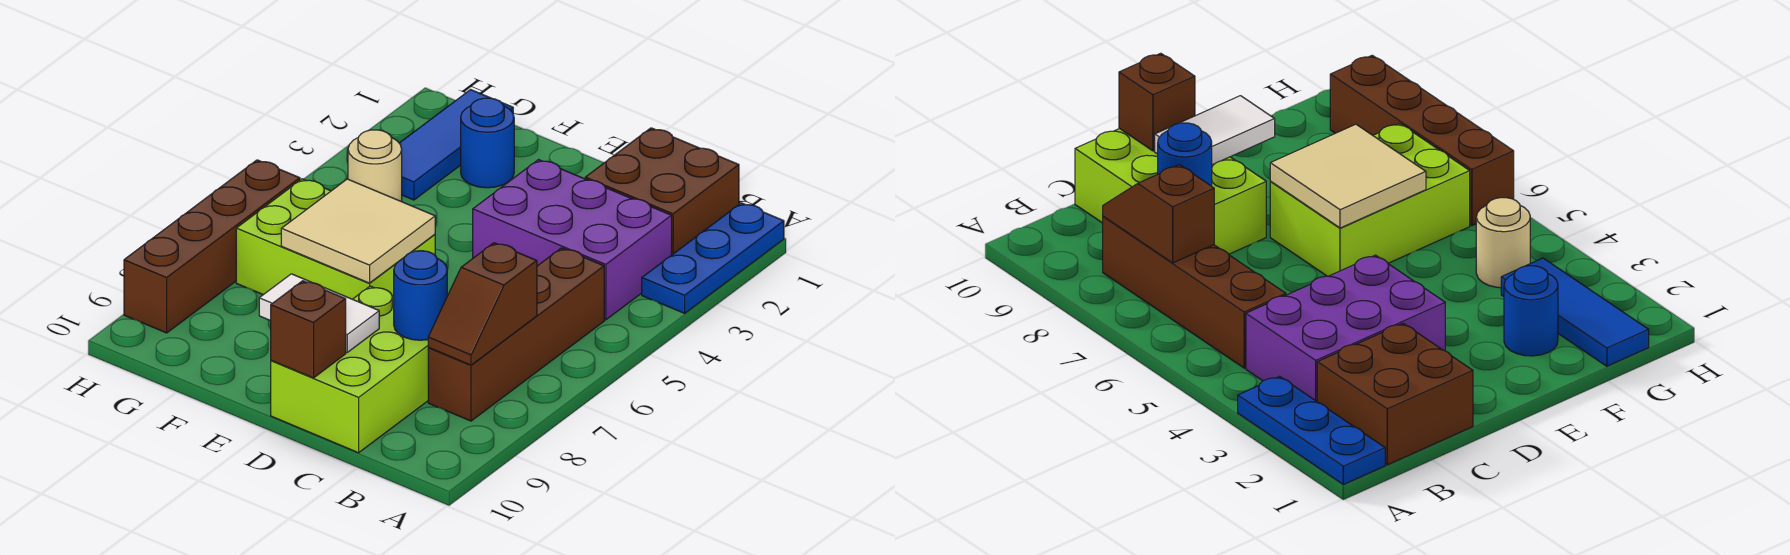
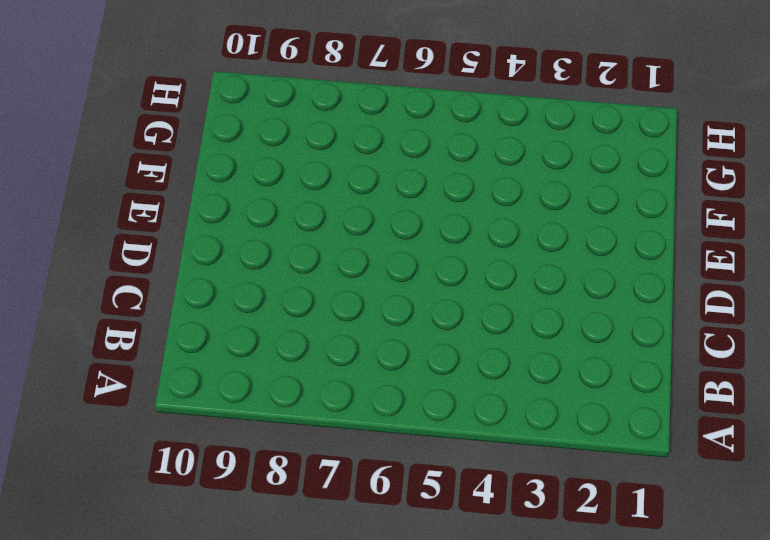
none -> blue plate A1:A3 level 1
none -> brown brick B1:C2 level 1
none -> purple brick B3:D4 level 1

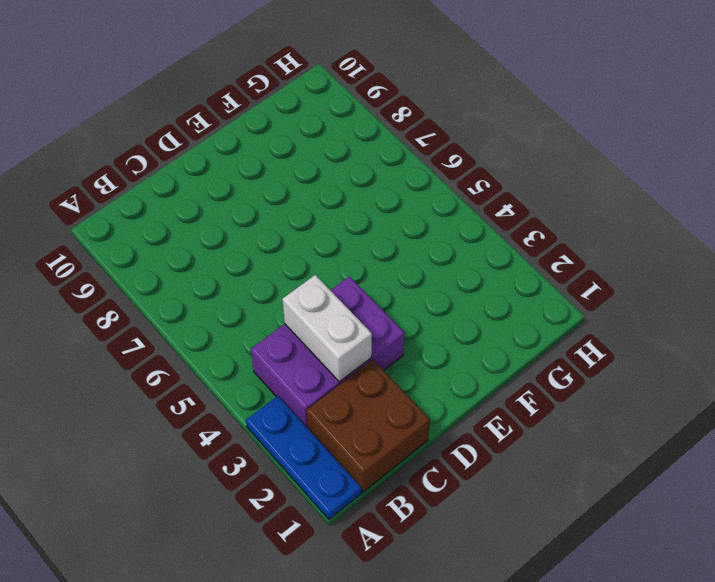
white brick C3:C4 level 2 -> none
none -> brown brick B5:B8 level 1
none -> lime brick C8:D10 level 1
none -> lime brick E6:G7 level 1

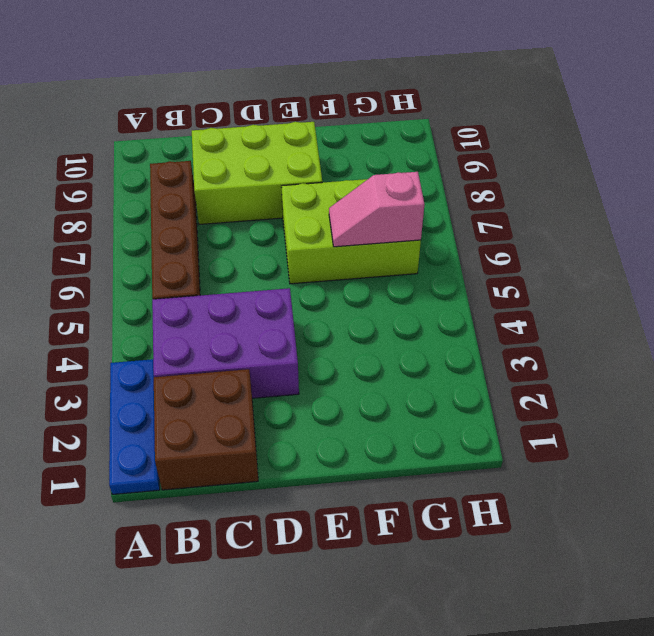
lime brick C8:E9 level 1 -> lime brick C8:D10 level 1
pink slope F6:G6 level 2 top G -> tan tile E6:F7 level 2
none -> blue round brick F2 level 1
none -> blue tile G1:G3 level 1
none -> tan round brick G4 level 1

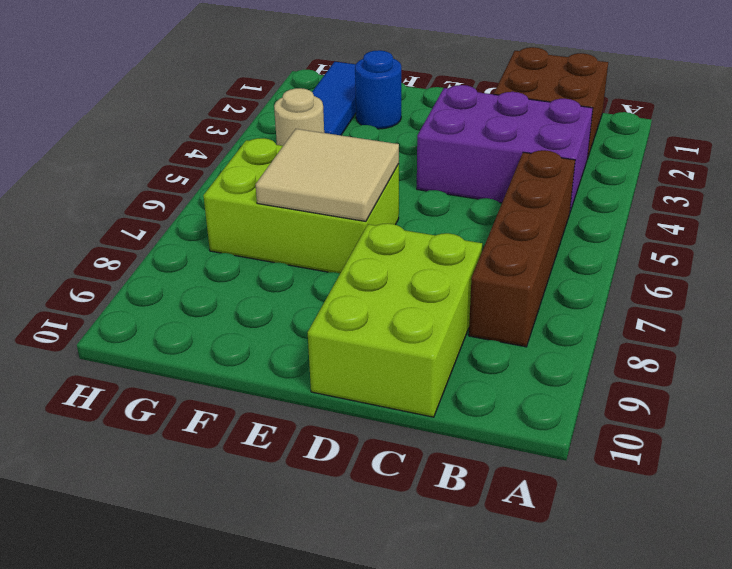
none -> blue plate A1:A3 level 1
none -> brown brick H6:H9 level 1
none -> brown slope B7:B8 level 2 top 7

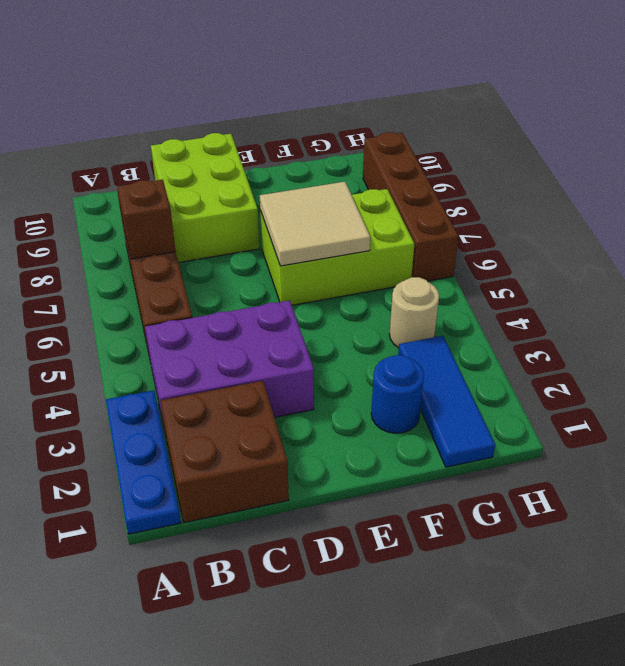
none -> blue round brick C8 level 2
none -> white tile D9:E9 level 2
none -> brown brick D10 level 2

